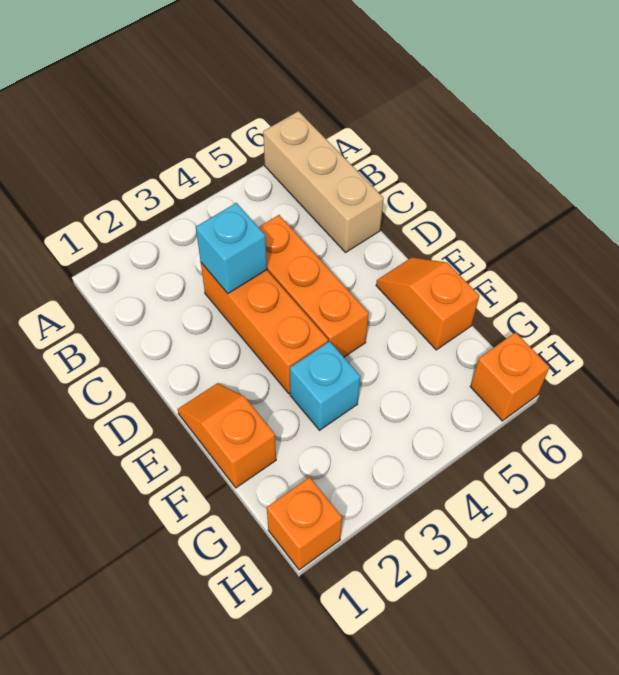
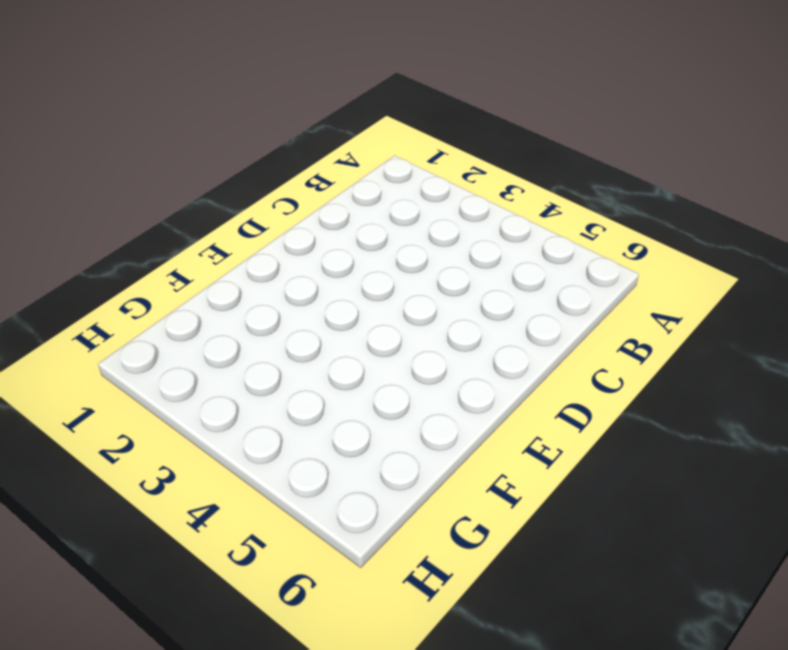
none -> tan brick A6:C6 level 1
none -> orange brick C3:E3 level 1

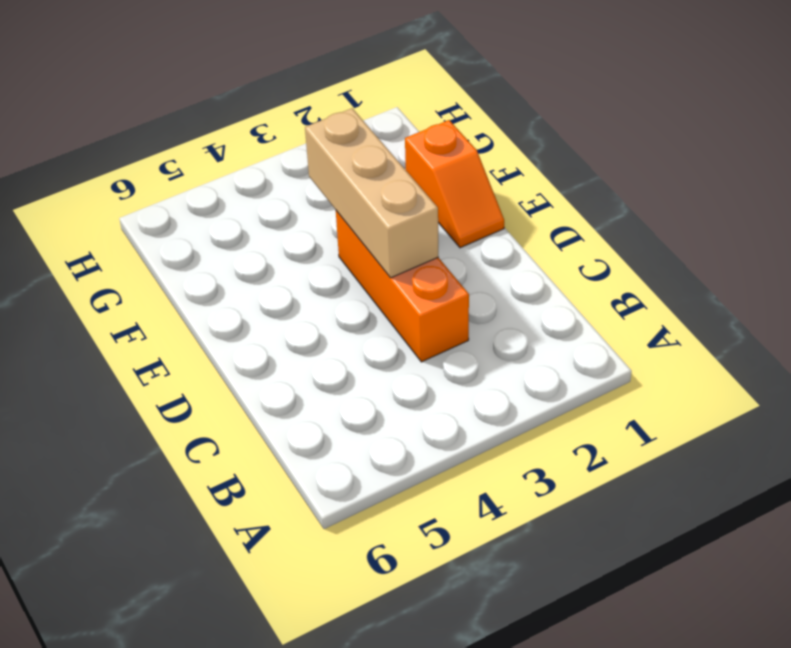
tan brick D3:F3 level 2 -> tan brick A6:C6 level 1
none -> orange brick C4:E4 level 1
none -> orange slope E6:F6 level 1 top F

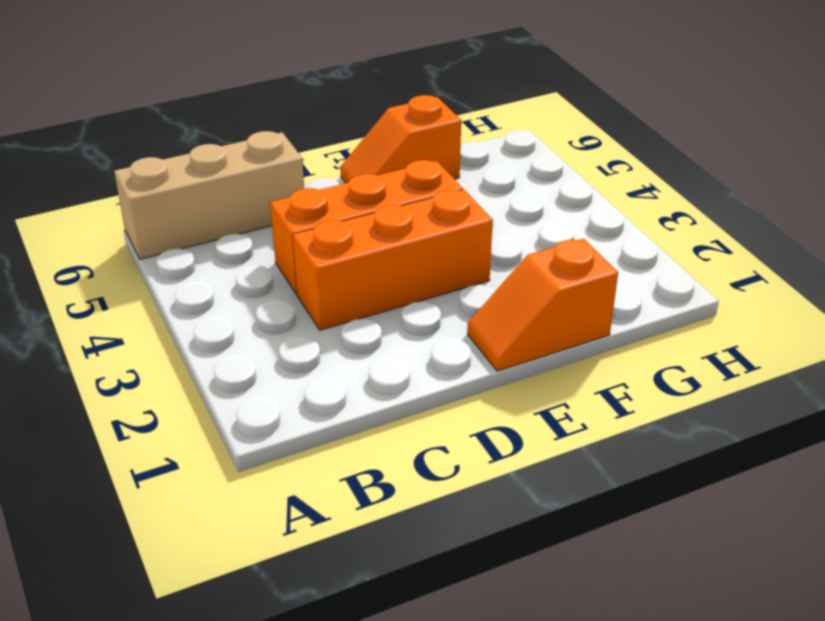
none -> cyan brick F3 level 1
none -> orange brick H1 level 1

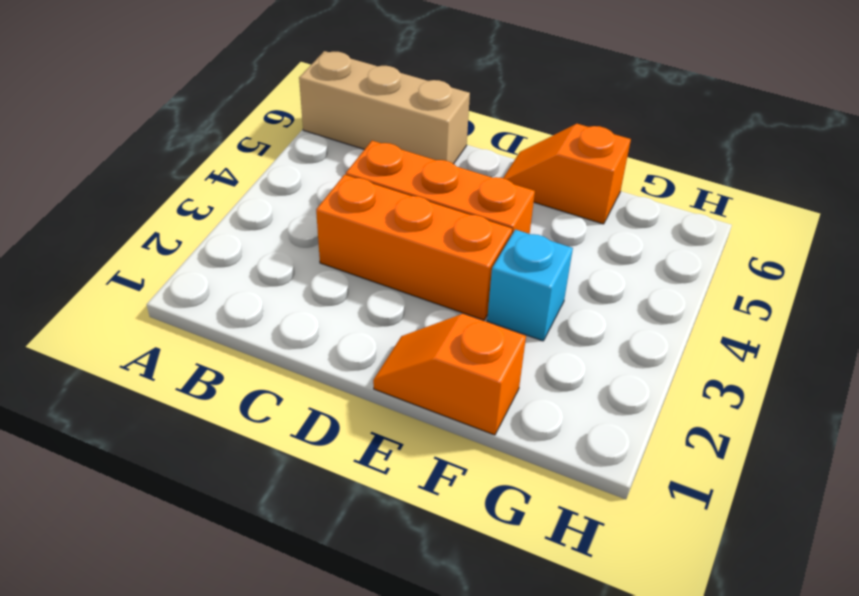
none -> orange brick H1 level 1
none -> orange brick H6 level 1

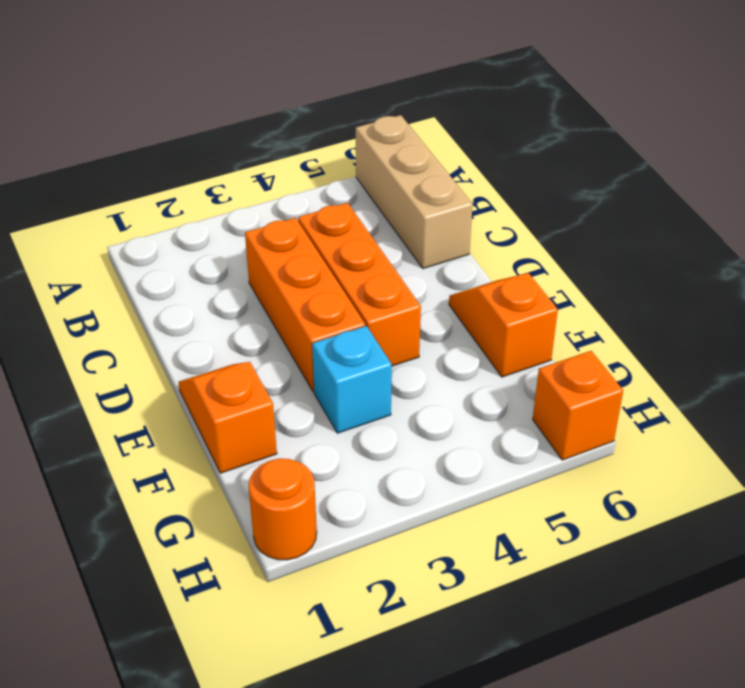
orange round brick H1 level 1 -> orange brick H1 level 1
none -> cyan brick C3 level 2

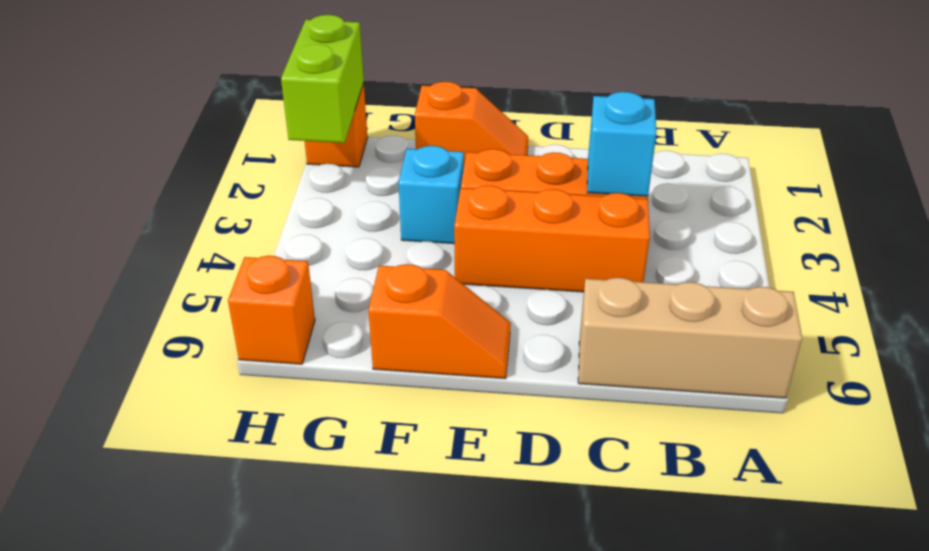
lime brick H1:H2 level 2 -> none

